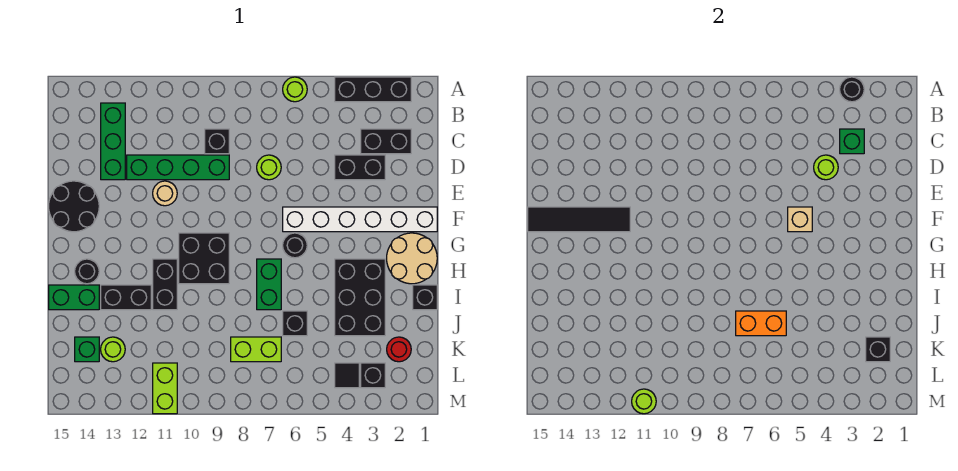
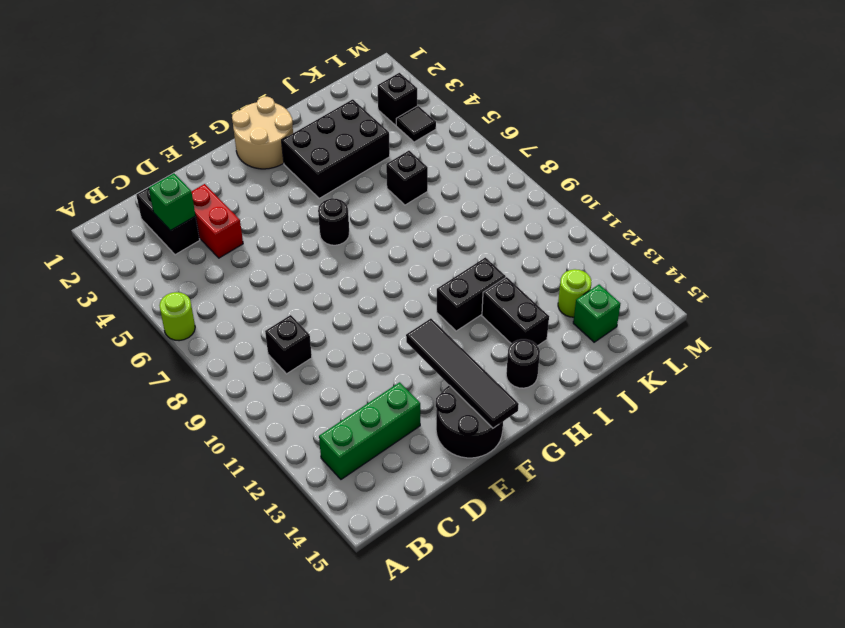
red brick D3:D4 level 1 -> black brick D3:D4 level 1
none -> black brick A2:A4 level 1
none -> lime round brick D7 level 1
none -> green brick D9:D12 level 1
none -> tan round brick E11 level 1

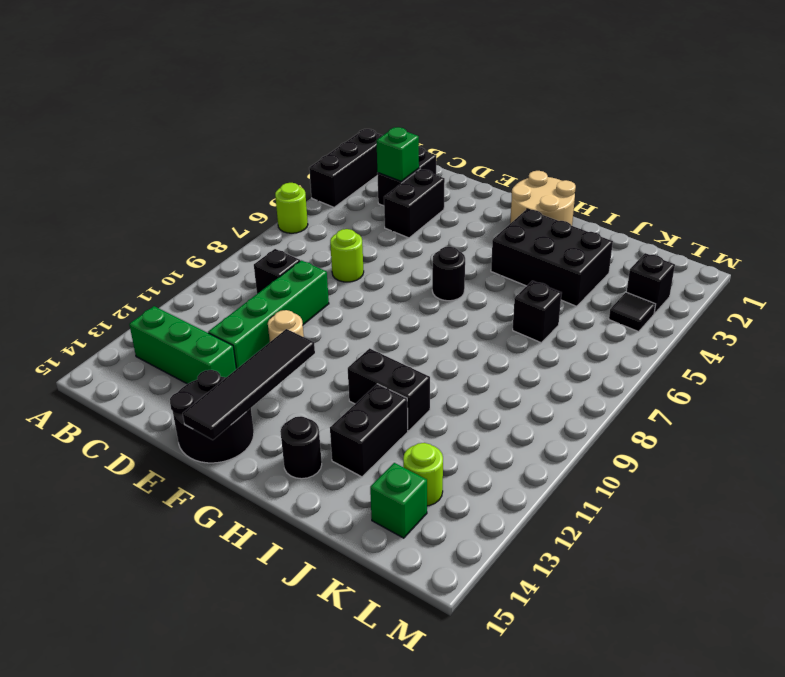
none -> white brick F1:F6 level 1
none -> black brick G9:H10 level 1
none -> green brick H7:I7 level 1
none -> black brick I1 level 1

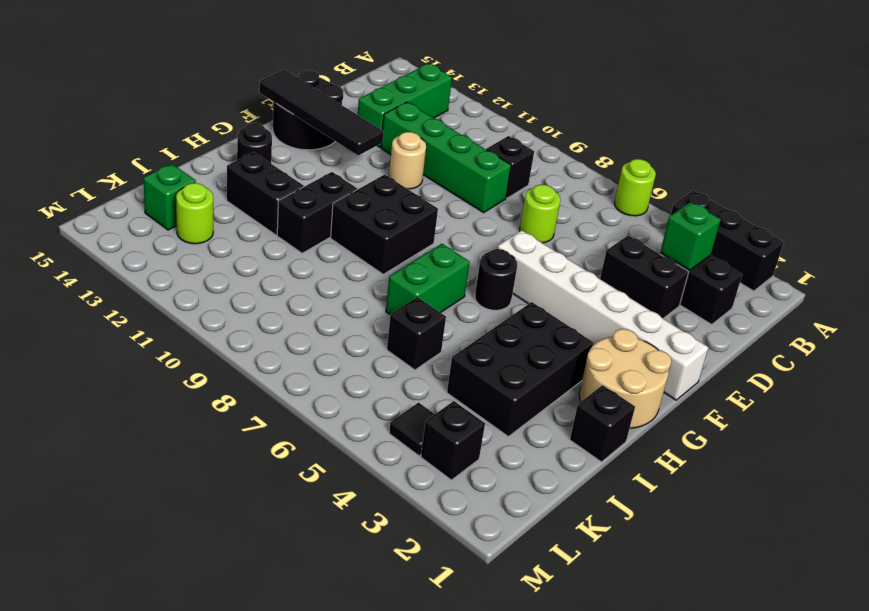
none -> green brick I14:I15 level 1
none -> red round brick K2 level 1
none -> lime brick K7:K8 level 1
none -> lime brick L11:M11 level 1

